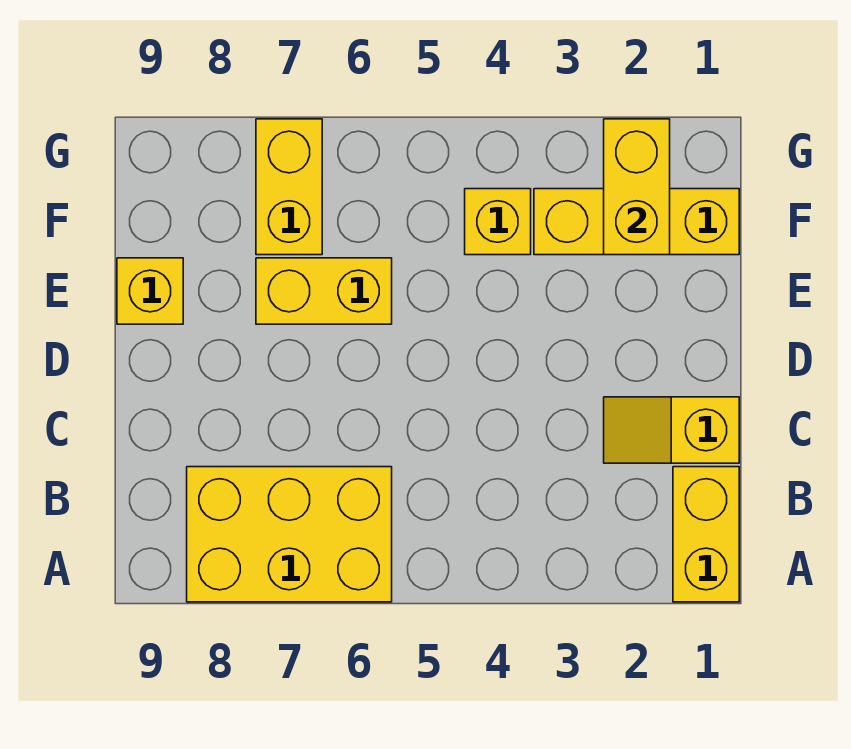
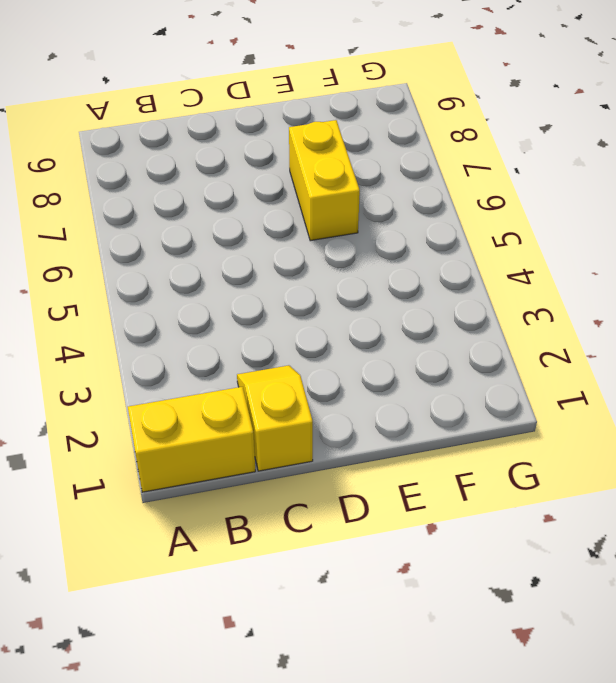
none -> yellow brick A6:B8 level 1
none -> yellow brick E9 level 1

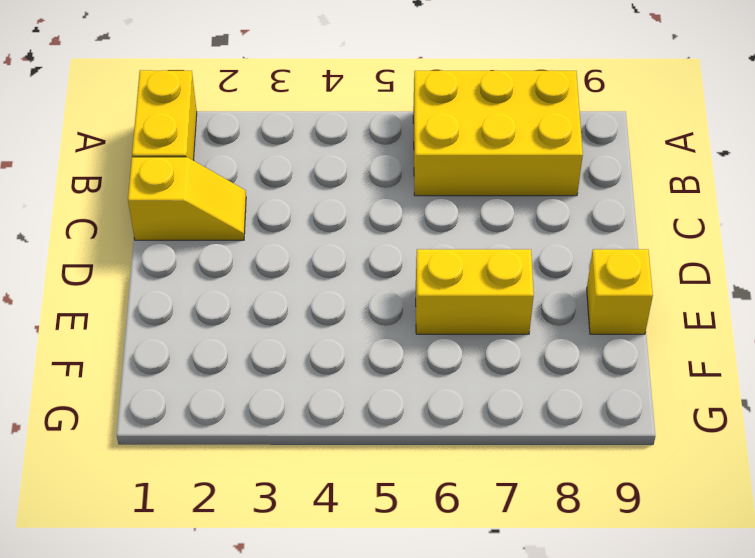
none -> yellow brick F1:F3 level 1
none -> yellow brick F4 level 1

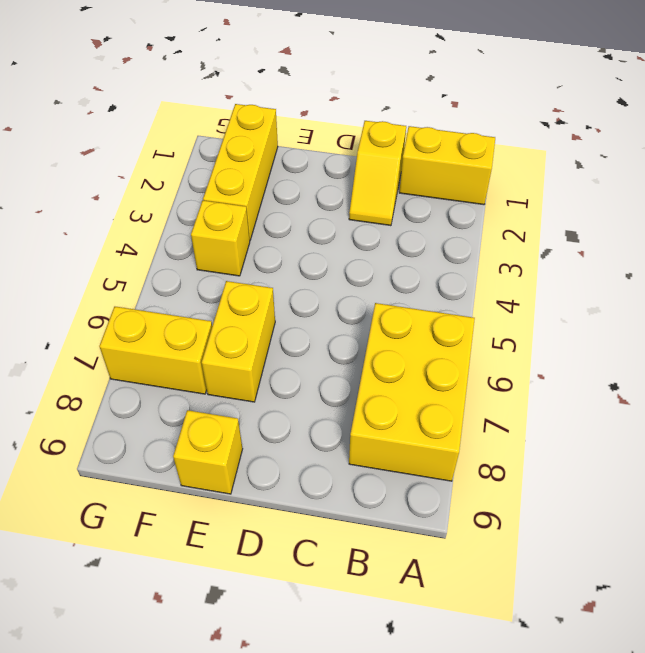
none -> yellow brick F2:G2 level 2

